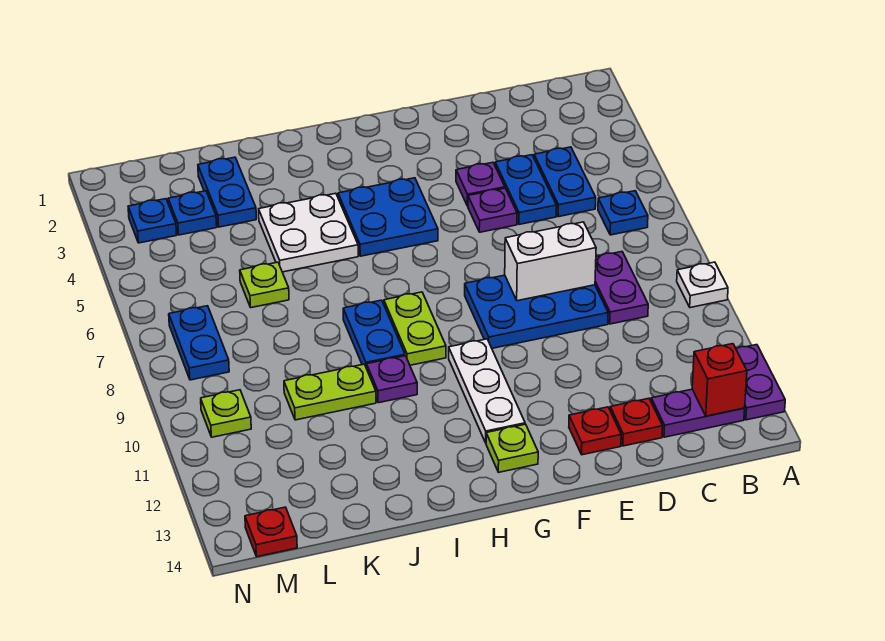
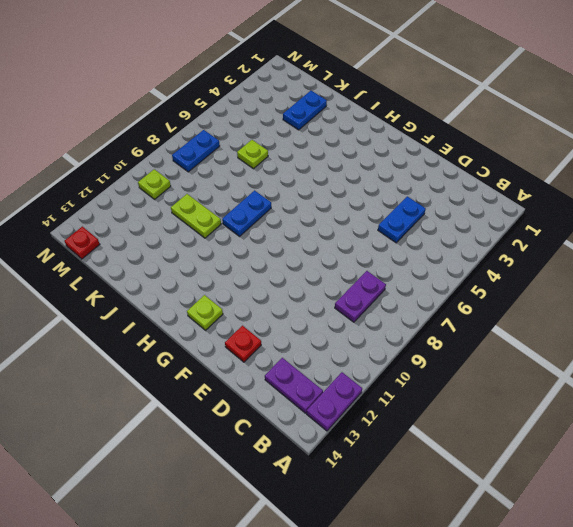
none -> white plate A9 level 1
none -> blue plate B6 level 1
none -> blue plate C4:C5 level 1

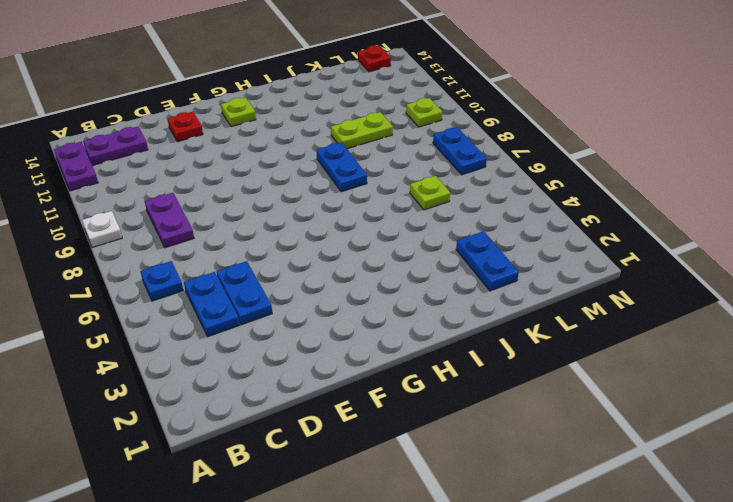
none -> blue plate D8:F9 level 1
none -> red plate D13 level 1
none -> purple plate E4 level 1

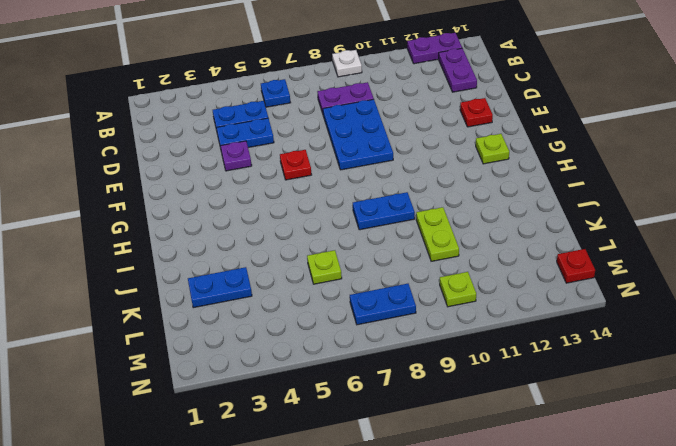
red plate F6 level 1 -> red plate D13 level 1
none -> purple plate E5 level 1
none -> blue plate G4:H5 level 1
none -> white plate G10:G12 level 1

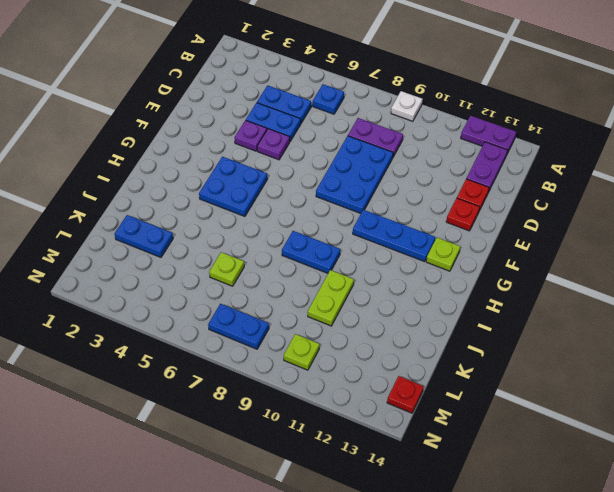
blue plate G10:G12 level 1 -> white plate G10:G12 level 1
none -> lime plate H8:H9 level 1
none -> white plate I4:J5 level 1
none -> purple plate I10 level 1

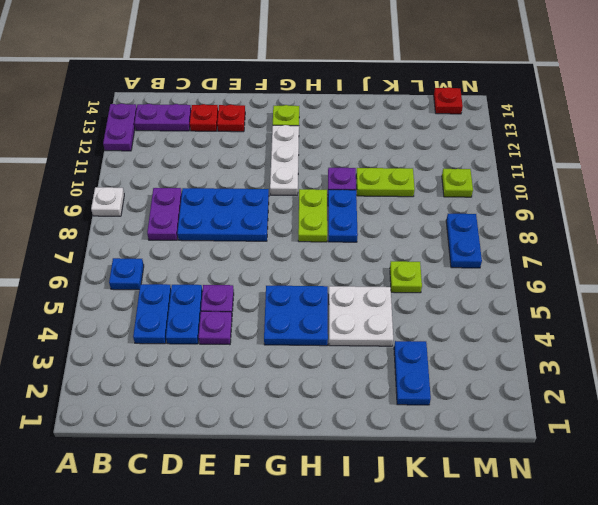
none -> blue plate L3 level 1
none -> blue plate M3 level 1
none -> red brick B13 level 2

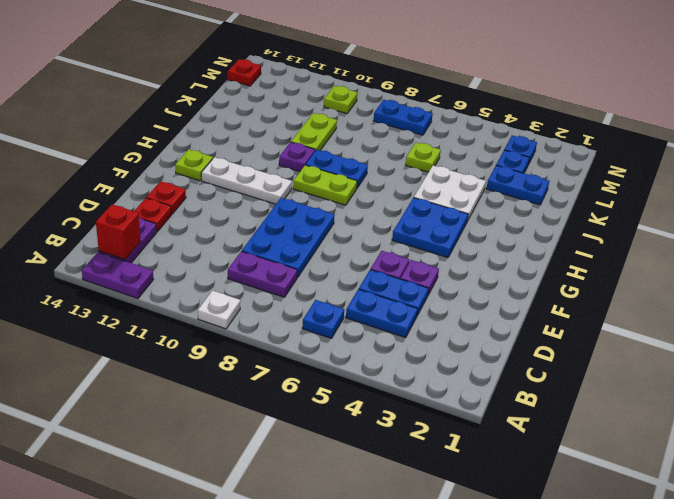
none -> white brick D8:E8 level 2

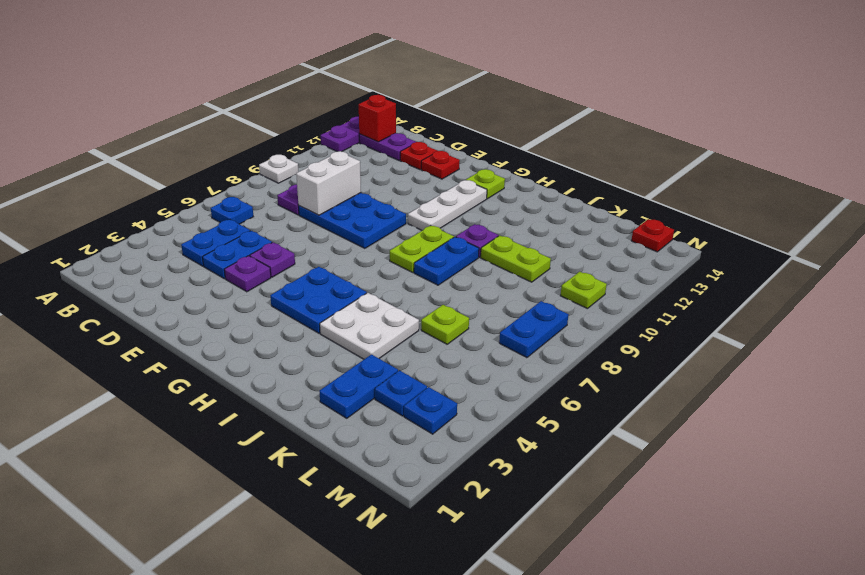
white brick D8:D9 level 2 -> white brick D8:E8 level 2

